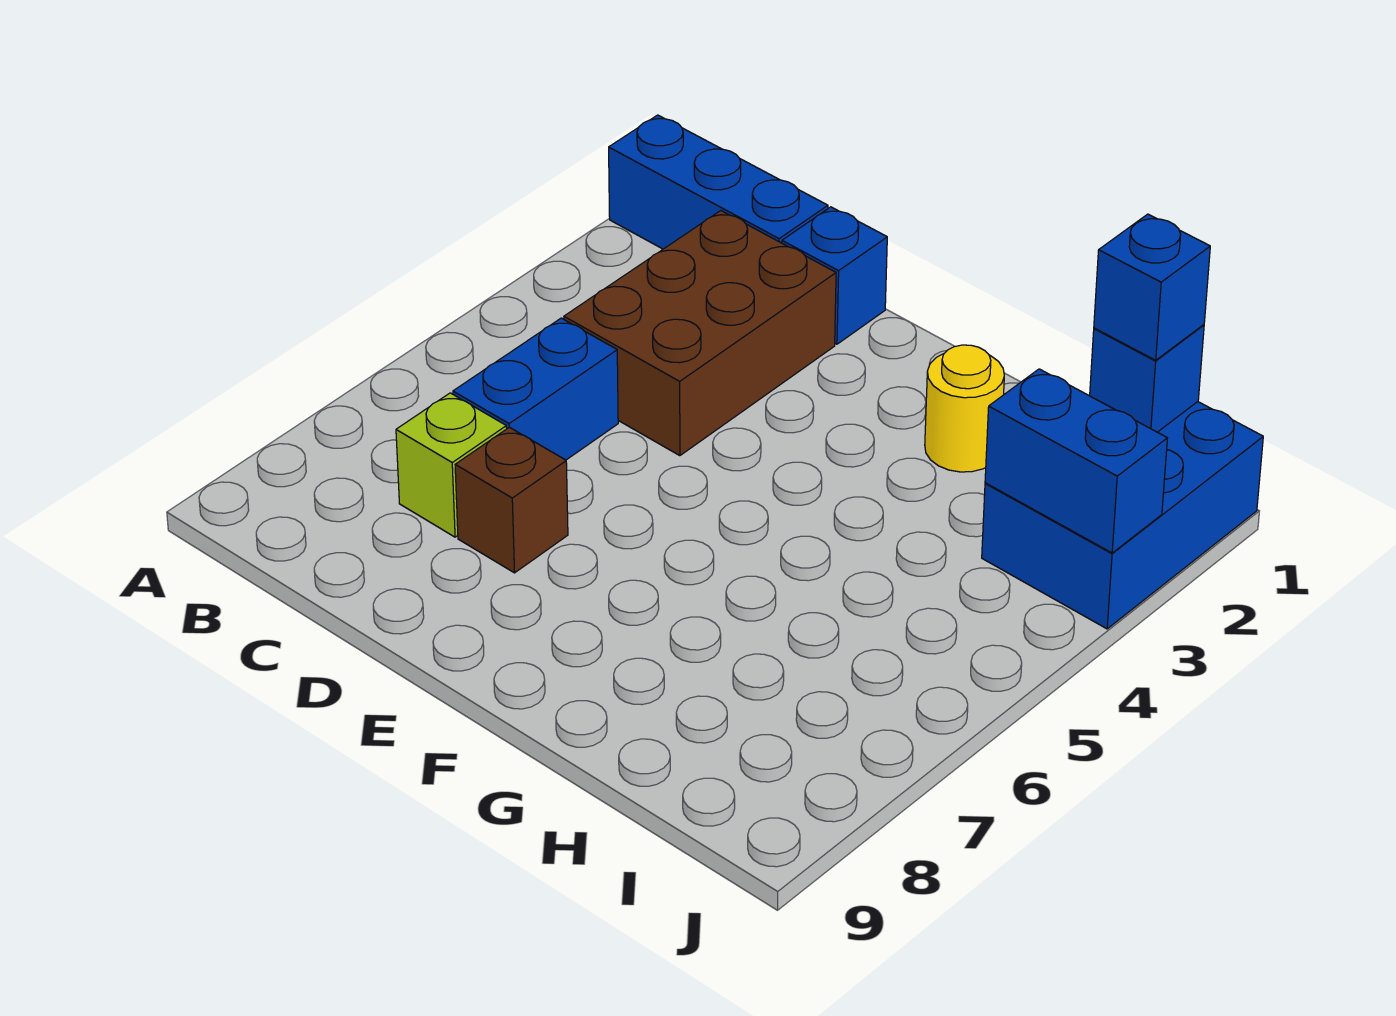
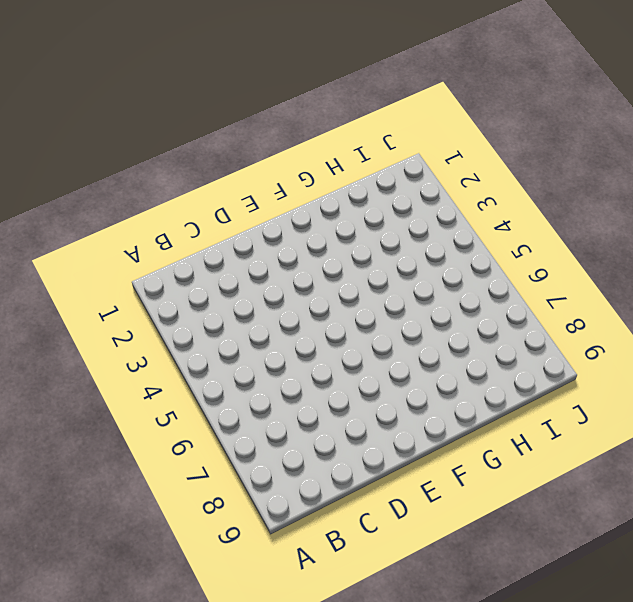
none -> blue brick A1:C1 level 1
none -> brown brick C2:D4 level 1

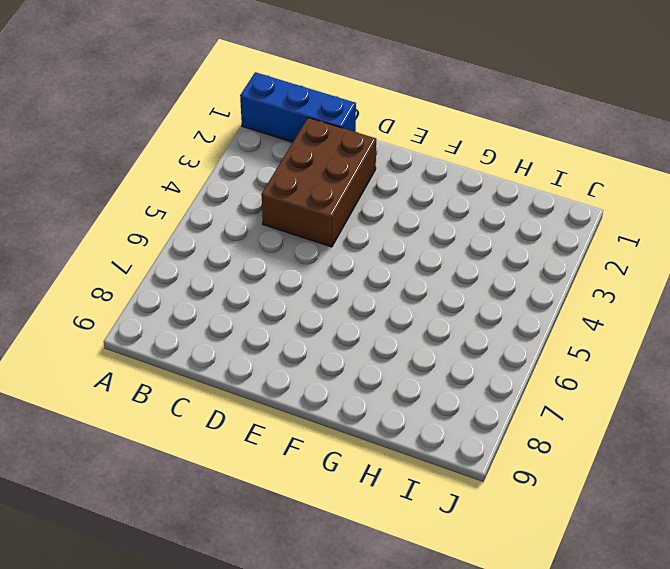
none -> blue brick C5:C6 level 1
none -> lime brick C7 level 1

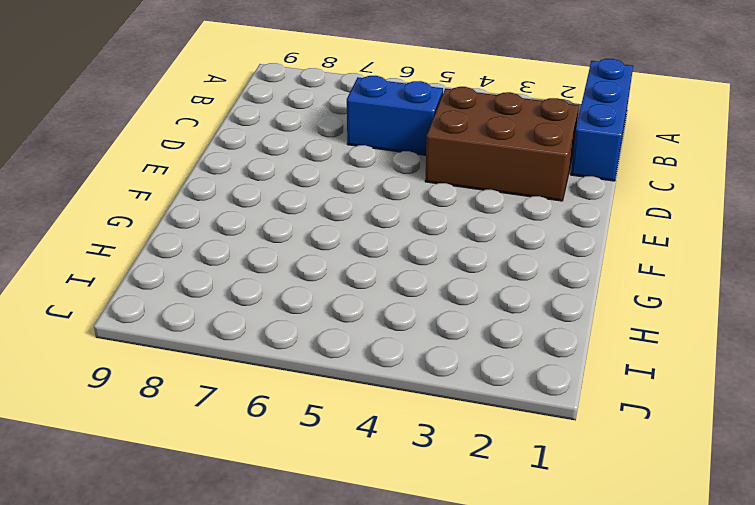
none -> lime brick C7 level 1
none -> blue brick D1 level 1

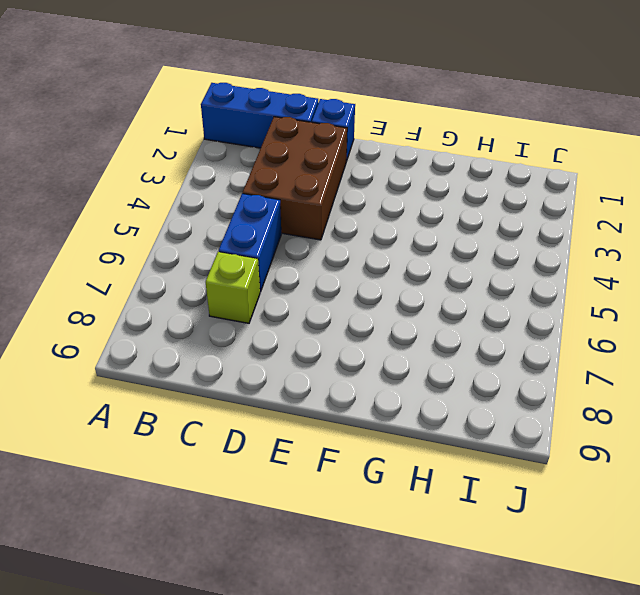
none -> brown brick D7 level 1
none -> yellow round brick G2 level 1

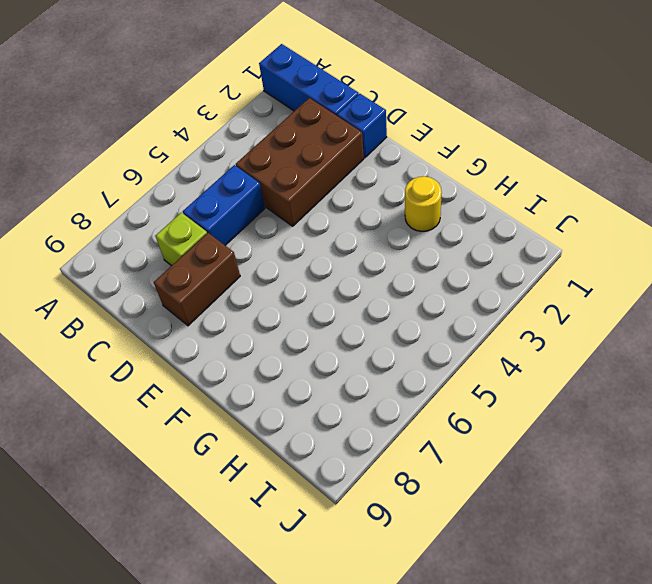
brown brick D7:D8 level 1 -> brown brick D7 level 1
none -> blue brick I1:J3 level 1
none -> blue brick I1 level 2

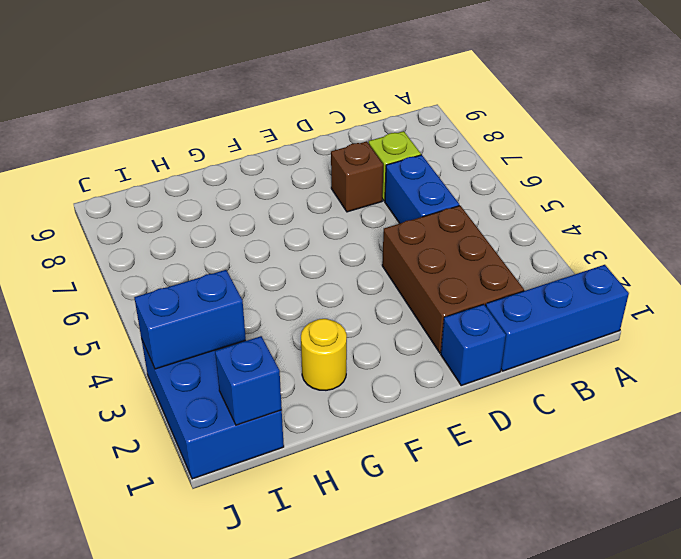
none -> blue brick I1 level 3

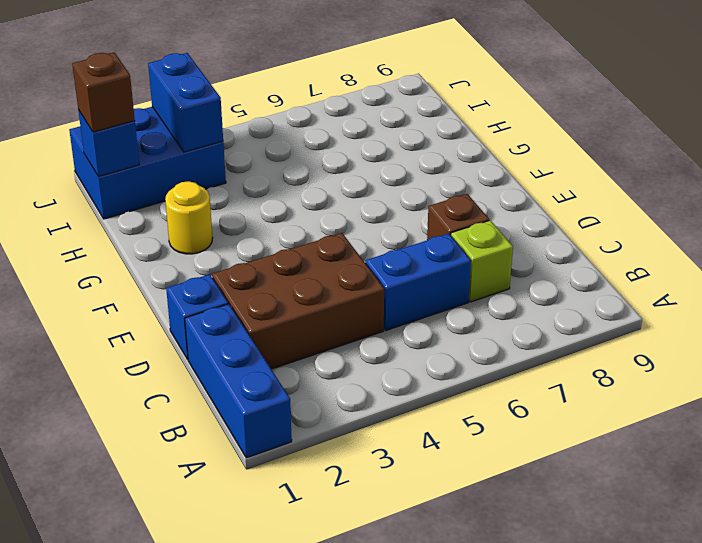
brown brick I1 level 3 -> blue brick I1 level 3

